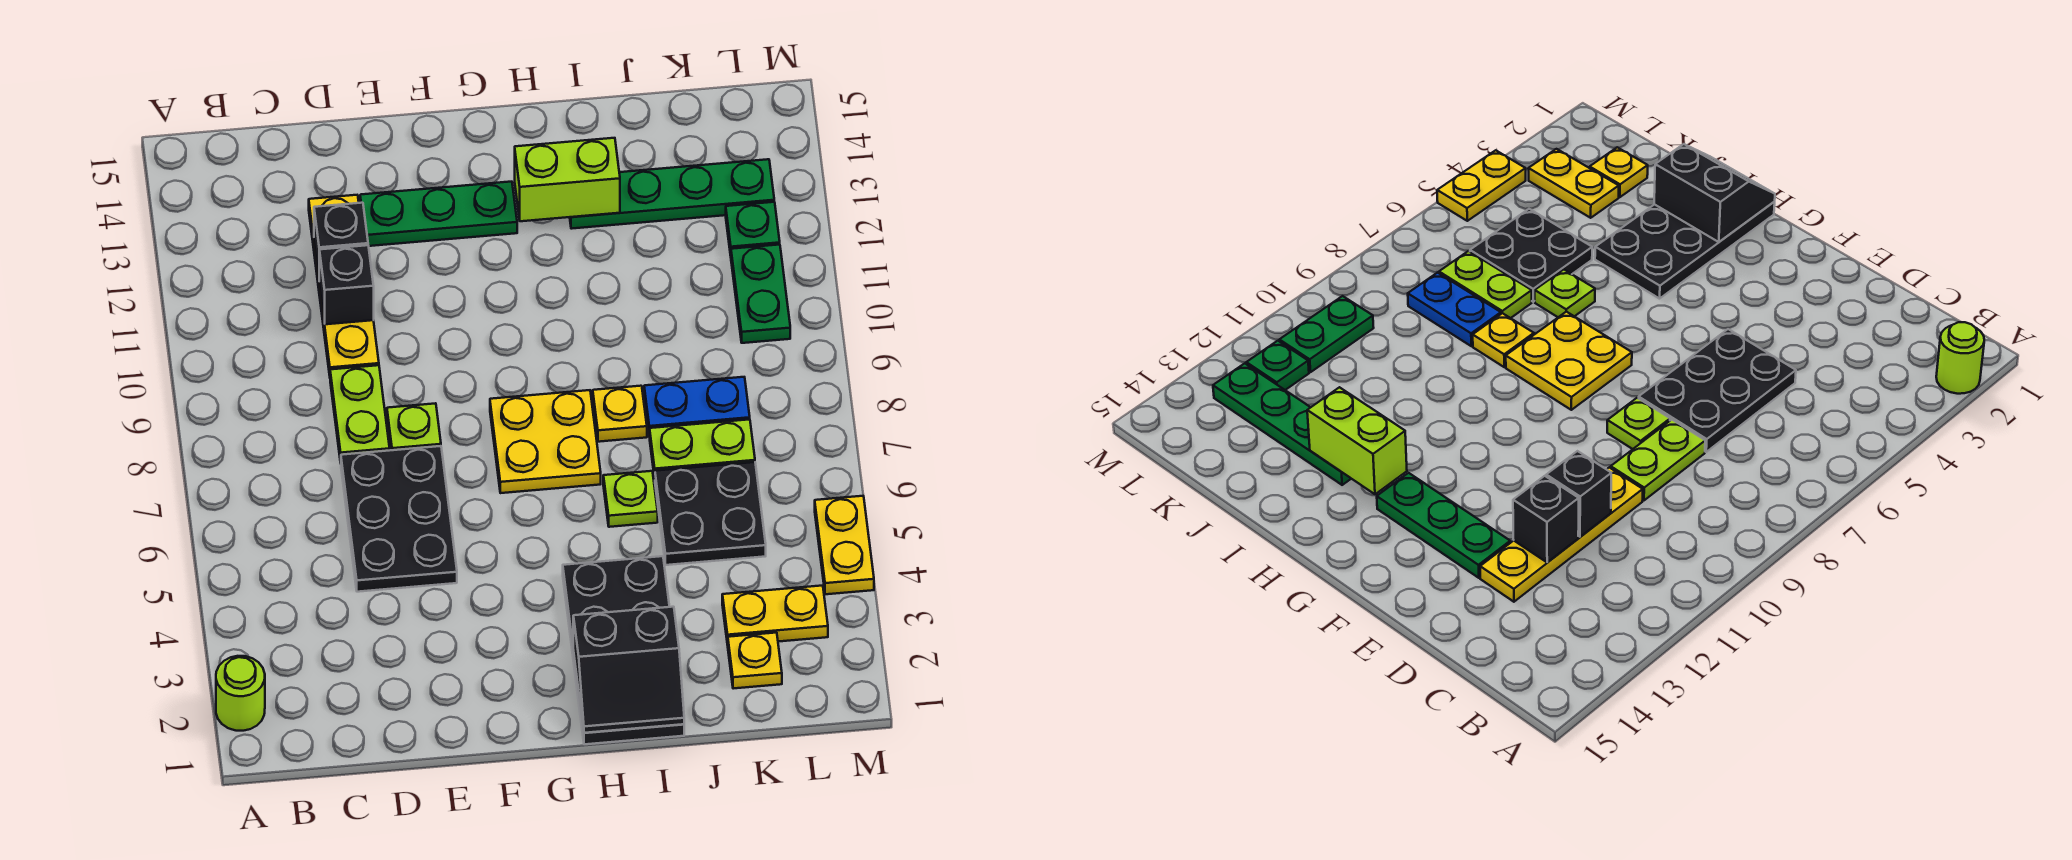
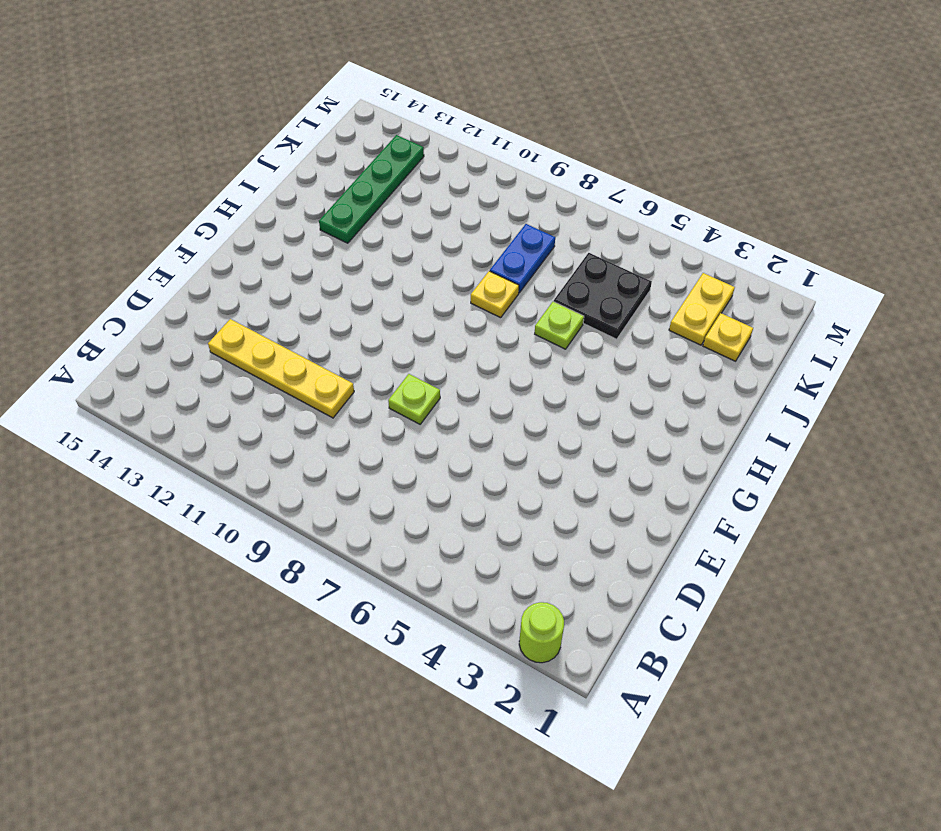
none -> black plate D5:E7 level 1
none -> lime plate D8:D9 level 1
none -> green plate E13:G13 level 1

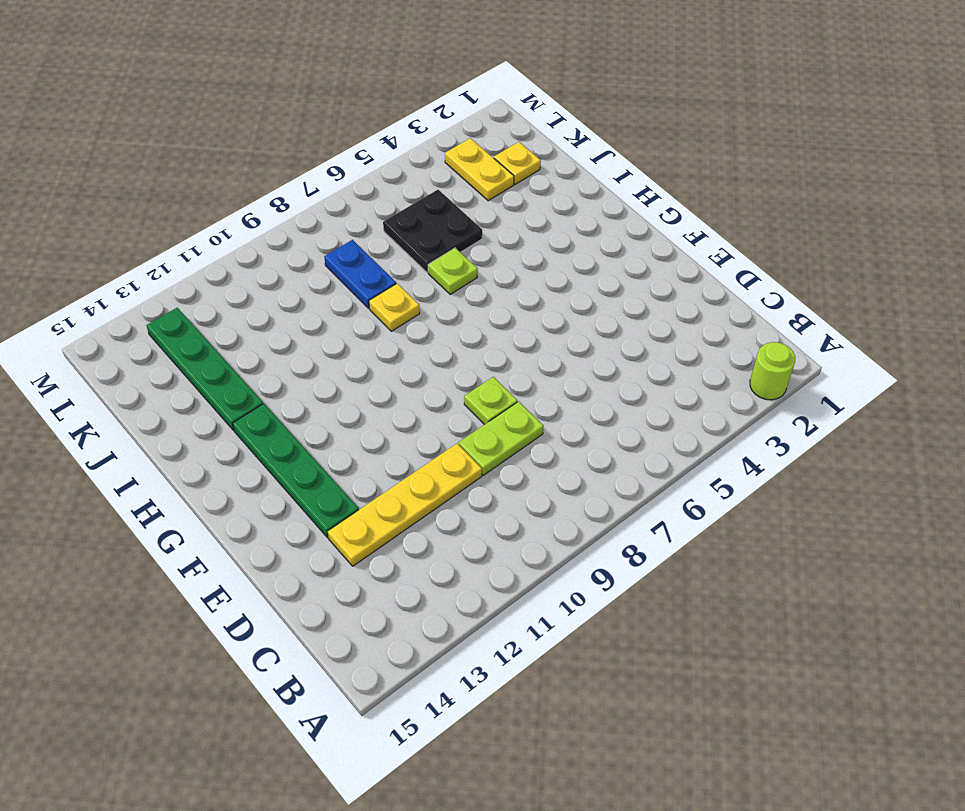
green plate E13:H13 level 1 -> green plate E13:G13 level 1
none -> black plate D5:E7 level 1
none -> yellow plate G7:H8 level 1
none -> black plate H1:I4 level 1

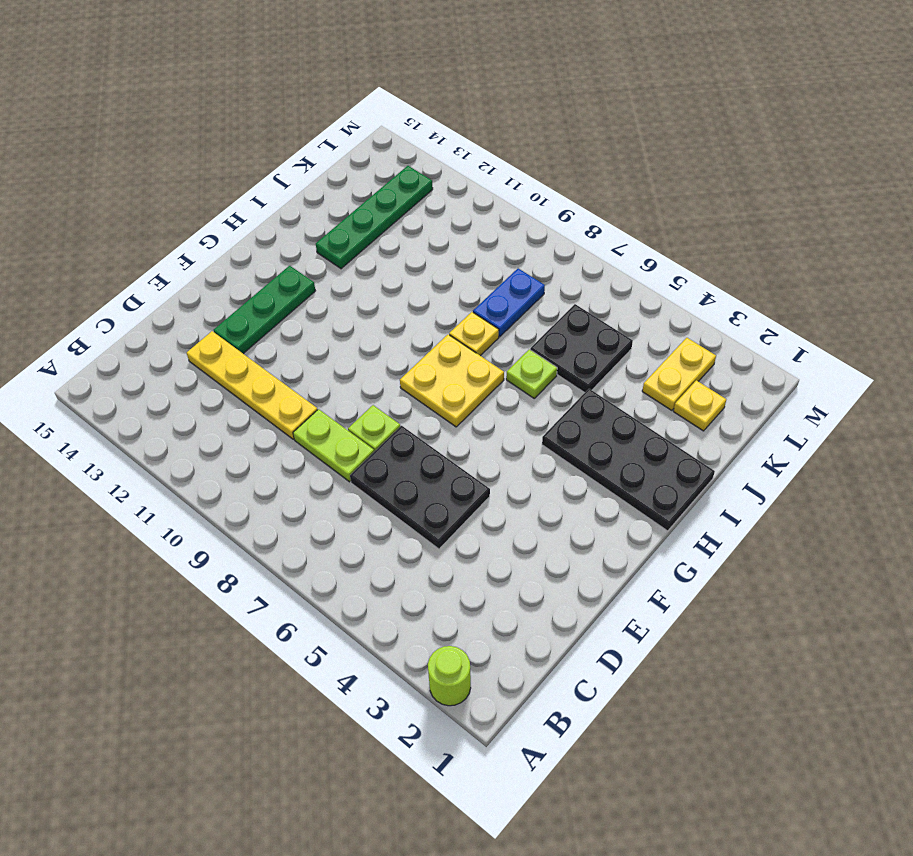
none -> lime plate J7:K7 level 1
none -> green plate L10:L11 level 1
none -> green plate L12 level 1

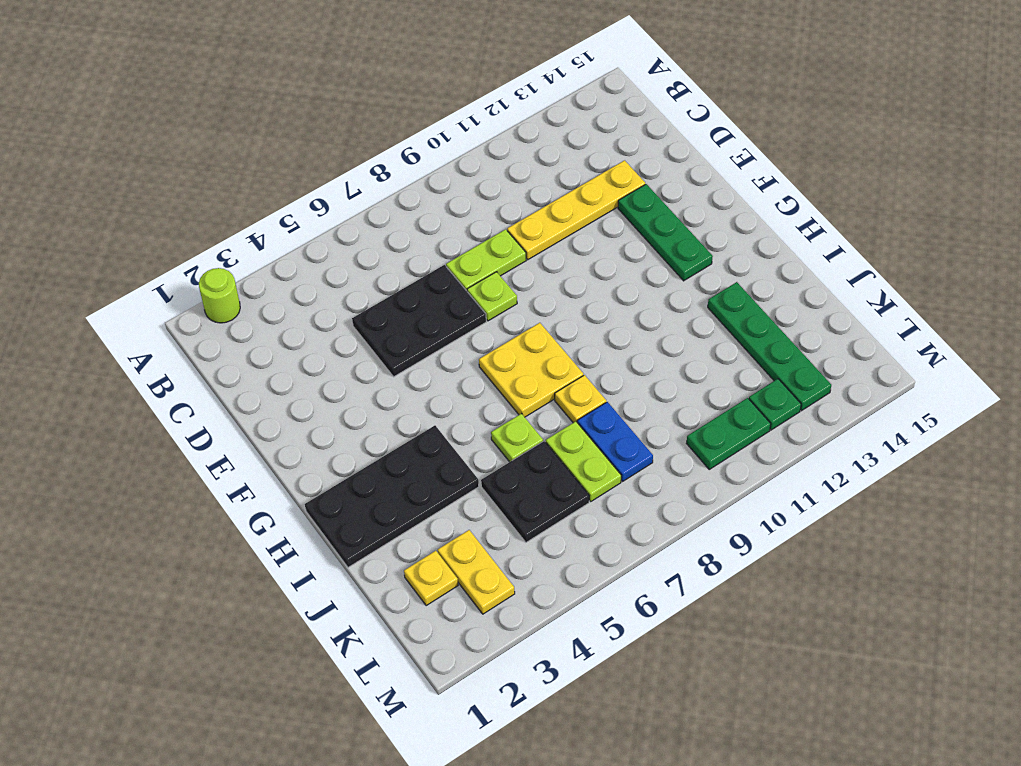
none -> yellow plate M4:M5 level 1
none -> black brick D11 level 2
none -> black brick D12 level 2

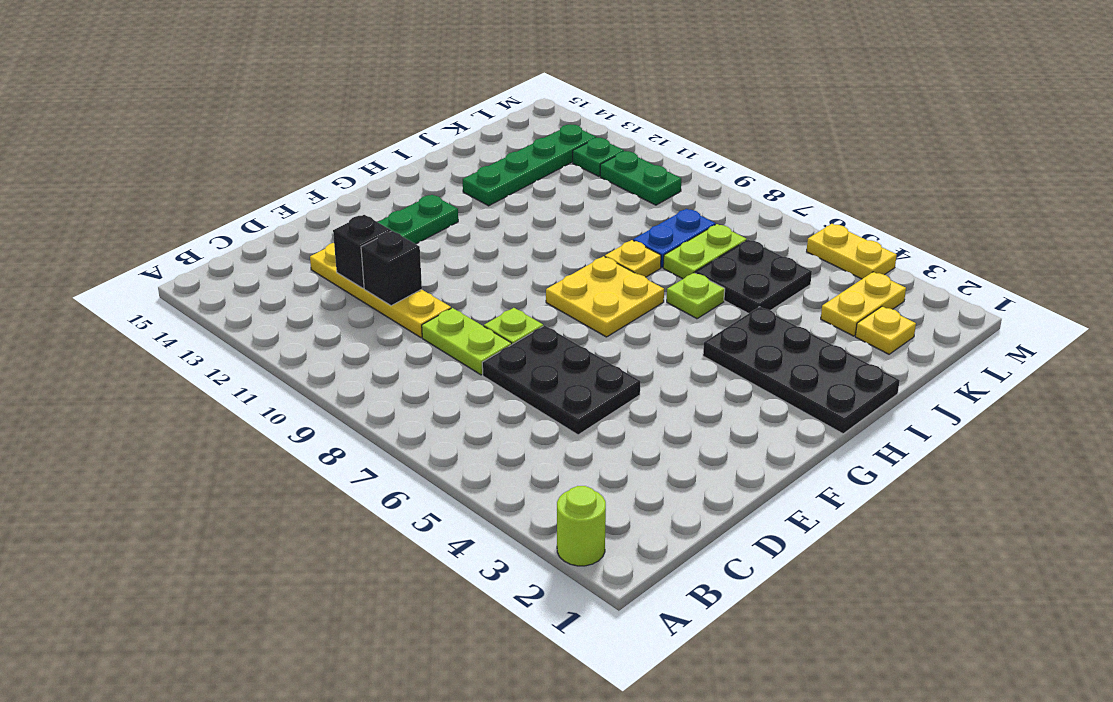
none -> black slope H1:I2 level 2 top 2
none -> lime brick H13:I13 level 2

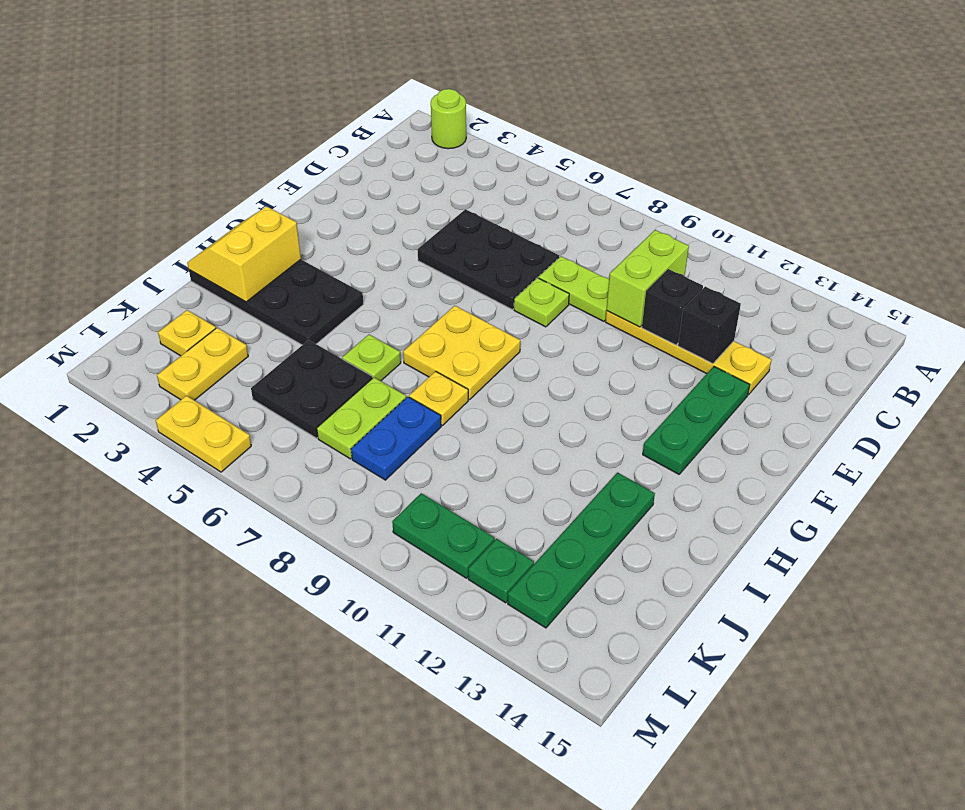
lime brick C10:D10 level 2 -> lime brick H13:I13 level 2
yellow slope H1:I2 level 2 top 2 -> black slope H1:I2 level 2 top 2

